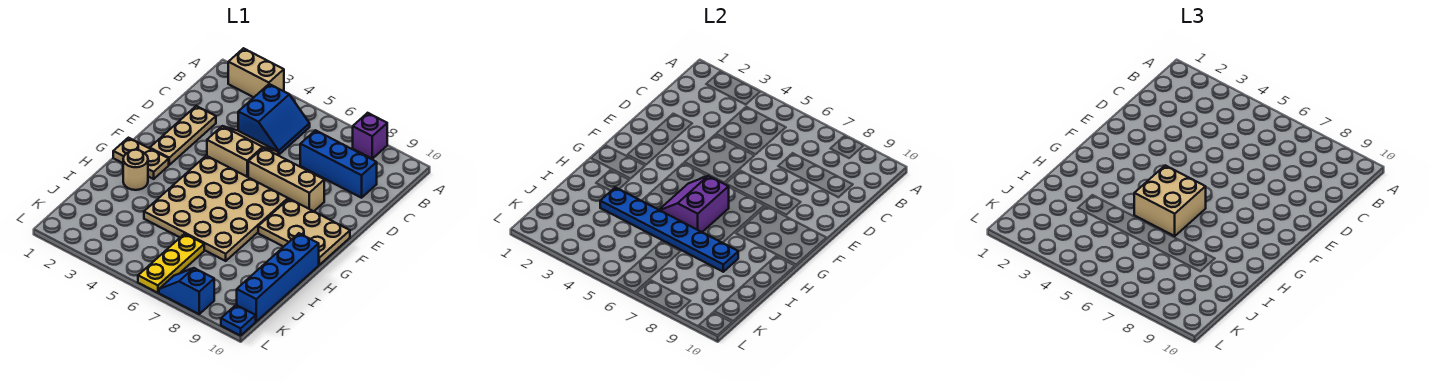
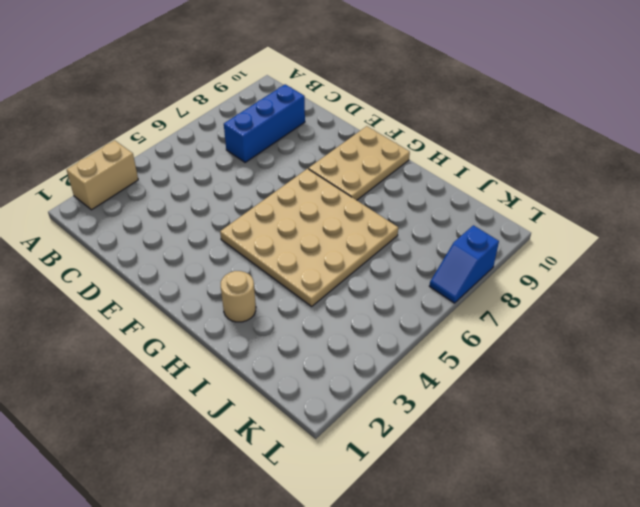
none -> purple brick A8 level 1
none -> blue slope B4:C5 level 1 top 4
none -> tan plate D2:F2 level 1

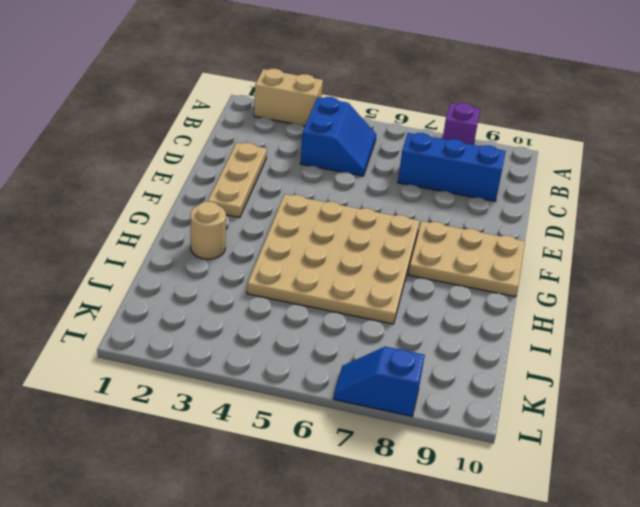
none -> tan slope D4:E5 level 1 top E
none -> tan brick E6:E8 level 1
none -> tan plate G1:G2 level 1

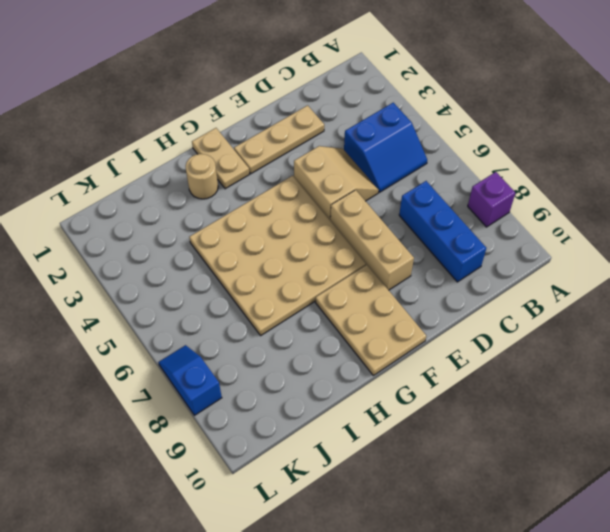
none -> tan brick A2:A3 level 1
none -> blue brick H10:K10 level 1
none -> yellow plate J6:L6 level 1

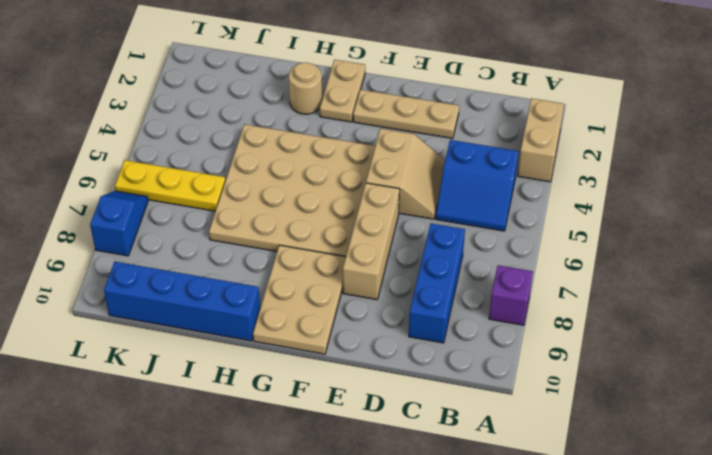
none -> blue plate L10 level 1
none -> purple slope G5:H6 level 2 top 6
none -> blue plate I3:I8 level 2

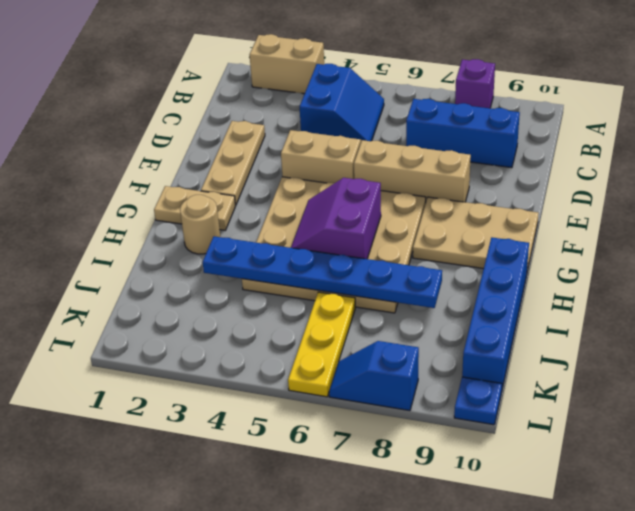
none -> tan brick G5:H6 level 3

